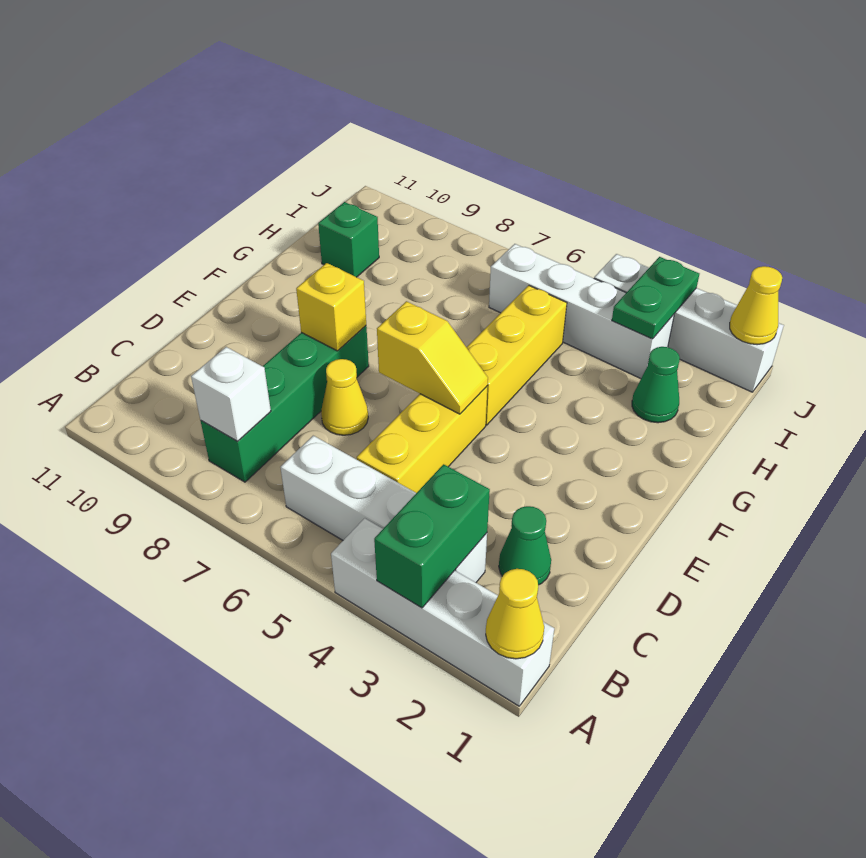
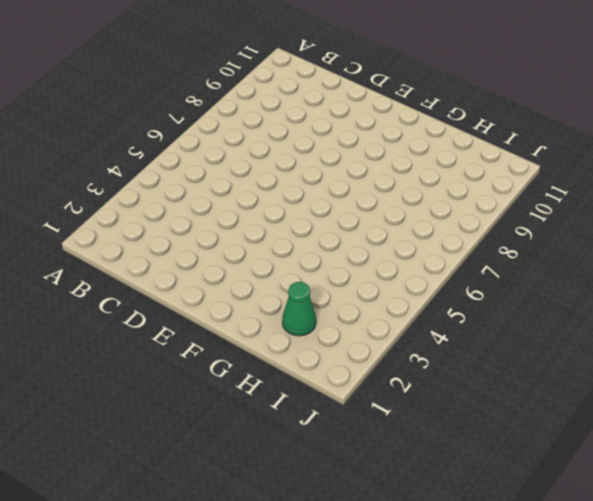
none -> white brick A1:A4 level 1
none -> white brick B3:B6 level 1
none -> green brick B8:E8 level 1

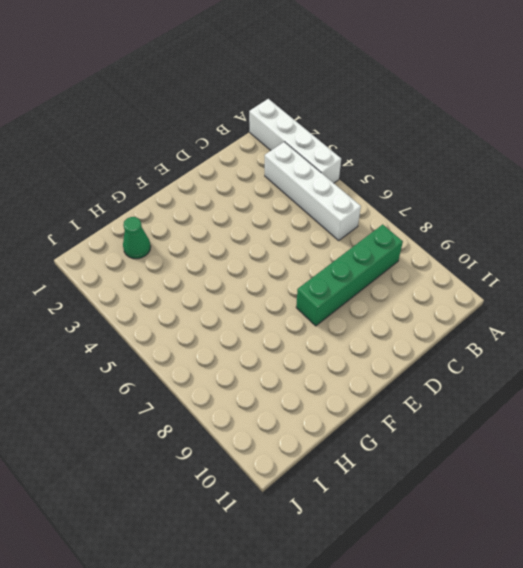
none -> green cone C2 level 1
none -> yellow brick C5:E5 level 1
none -> yellow cone D7 level 1

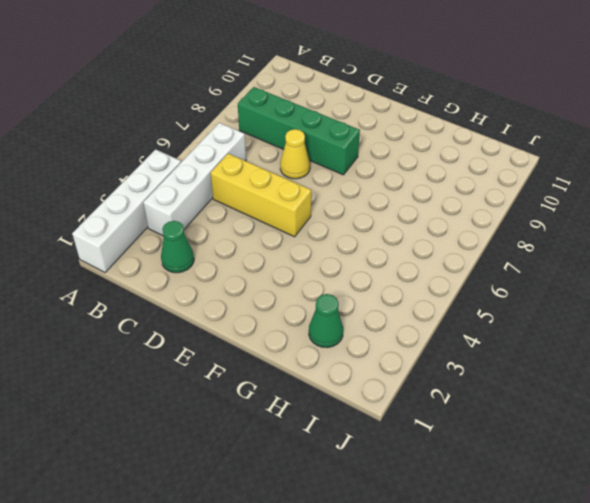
none -> yellow brick F5:H5 level 1
none -> green brick H10 level 1
none -> white brick I3:I6 level 1

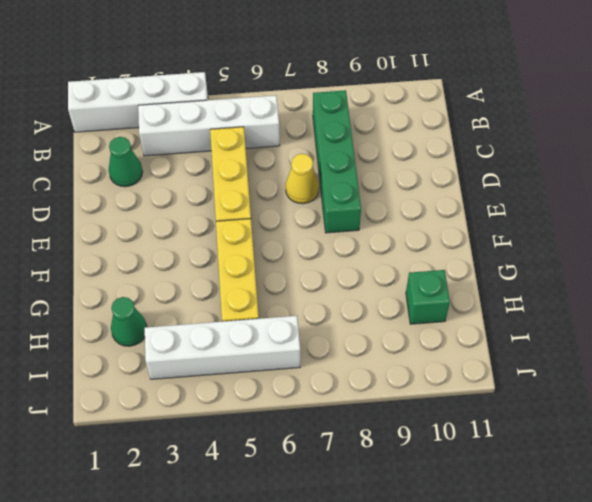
none -> white brick J1:J4 level 1
none -> yellow cone A1 level 2
none -> green brick A3:B3 level 2

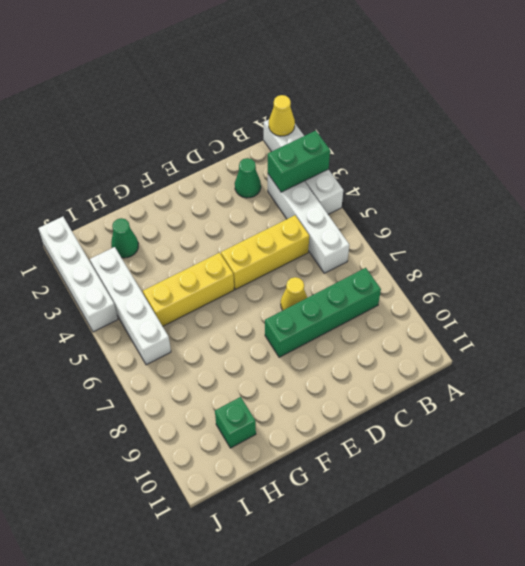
none -> white brick B8 level 2
none -> yellow slope E5:E6 level 2 top 6
none -> yellow brick E8 level 2

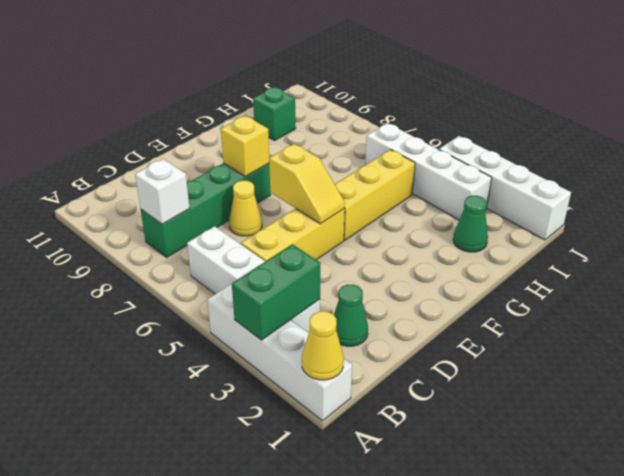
none -> green plate I3:J3 level 2
none -> yellow cone J1 level 2

